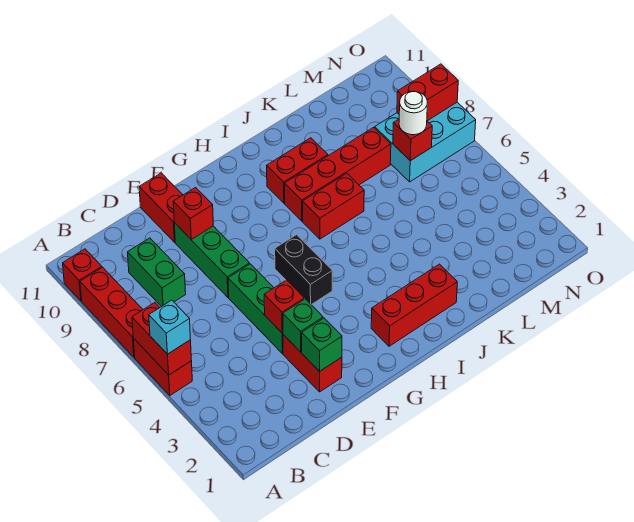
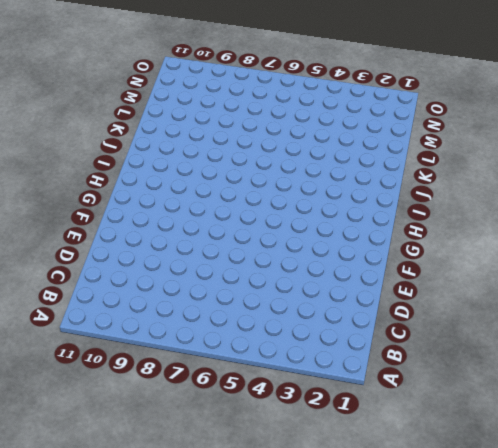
none -> red brick A5:A6 level 1
none -> red brick A7:A9 level 1
none -> red brick A10 level 1

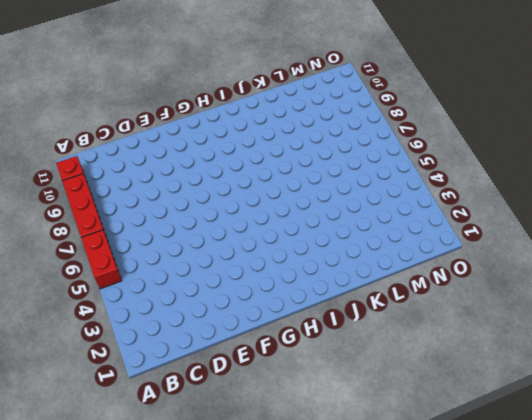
none -> green brick C8:C9 level 1
none -> red brick E2:E3 level 1
none -> green brick E4:E6 level 1

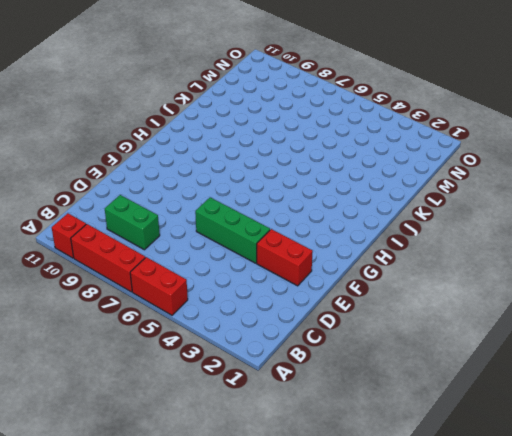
none -> green brick E7:E9 level 1
none -> red brick E10:E11 level 1
none -> black brick G5:G6 level 1

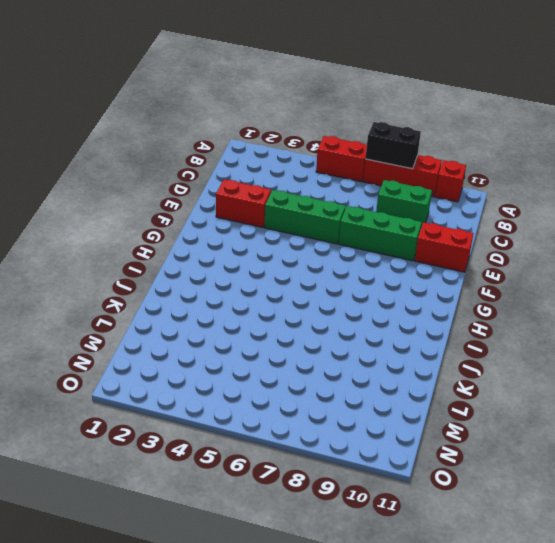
black brick A7:A8 level 2 -> black brick G5:G6 level 1
none -> red brick H2:J2 level 1
none -> red brick I7:J7 level 1
none -> red brick I8:L8 level 1

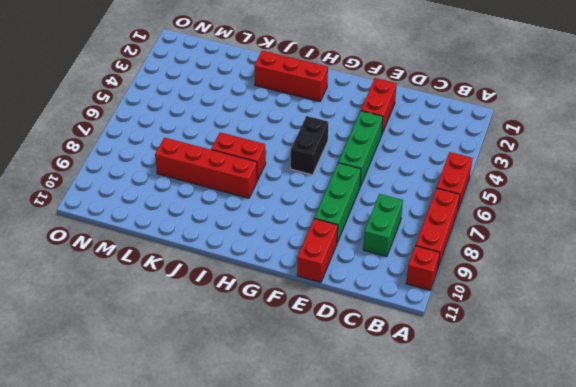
none -> red brick I9:J9 level 1
none -> cyan brick M7:O8 level 1
none -> red brick A5:A6 level 2

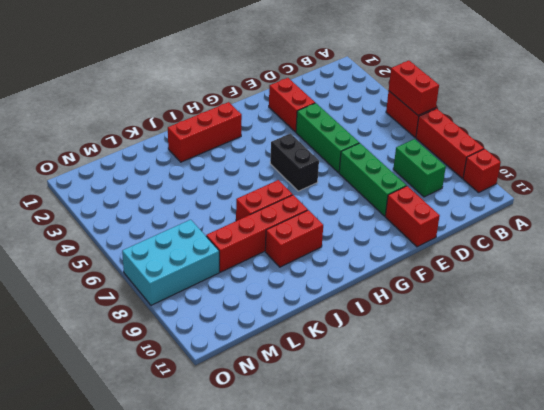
none -> green brick E2 level 2
none -> green brick E3 level 2
none -> red brick E4 level 2

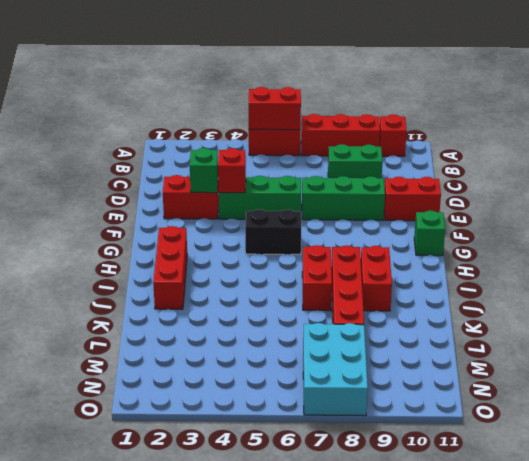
green brick G11 level 1 -> green brick E2 level 2
none -> red brick E9 level 2
none -> red brick M7 level 2
none -> red brick N8:O8 level 2

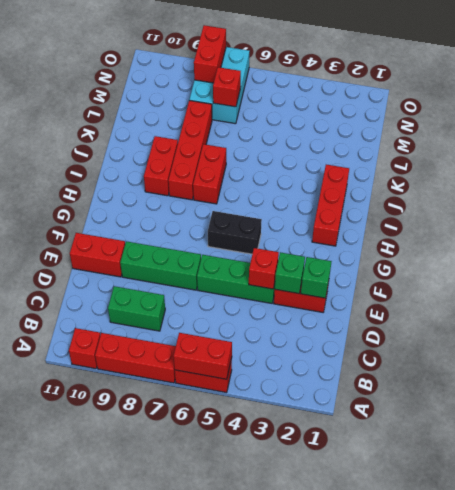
none -> red brick E9 level 2
none -> cyan brick A5 level 3
none -> white round brick M7 level 3

